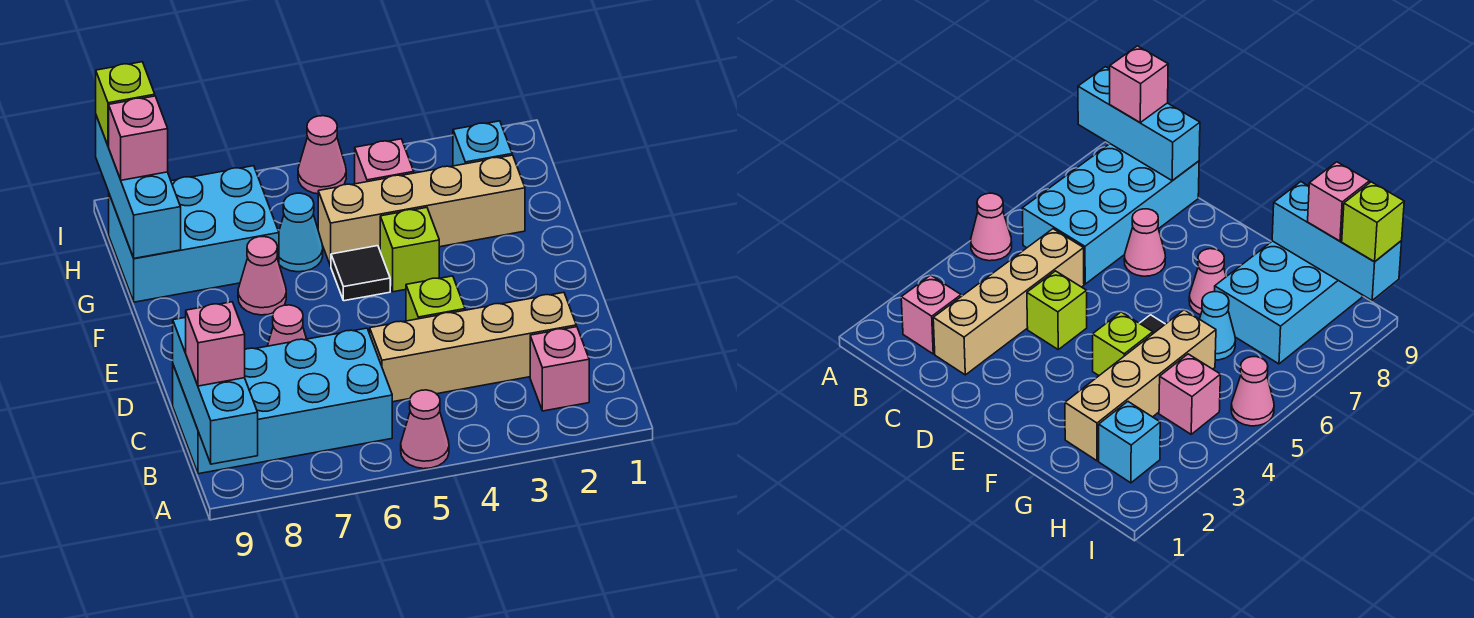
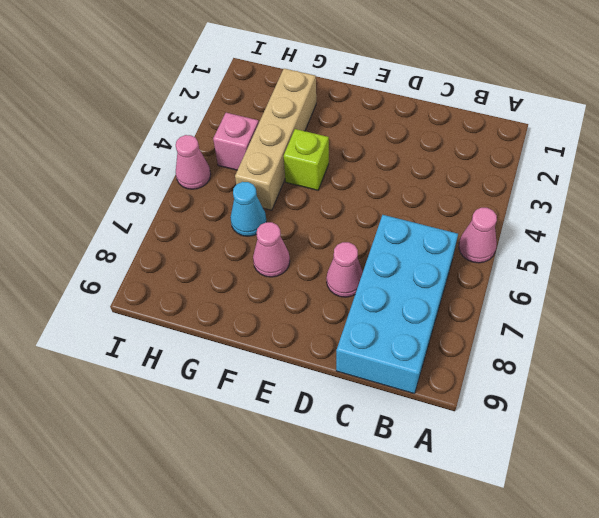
none -> pink brick B2 level 1
none -> tan brick C2:C5 level 1
none -> lime brick D4 level 1

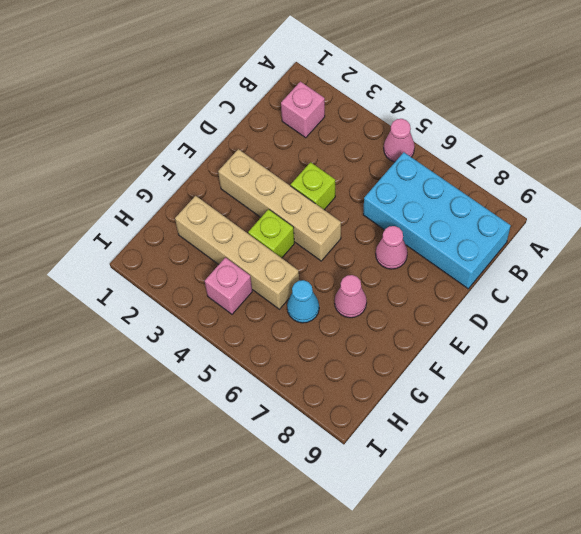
tan brick E2:E5 level 1 -> tan brick C2:C5 level 1
none -> black tile F5 level 1
none -> cyan brick G7:H9 level 1
none -> cyan brick H2 level 1

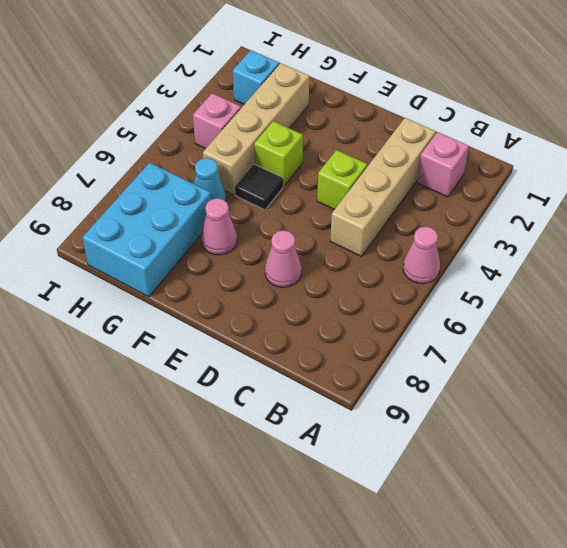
none -> cyan brick B6:C9 level 1
none -> pink cone I5 level 1
none -> cyan brick A9:C9 level 2

